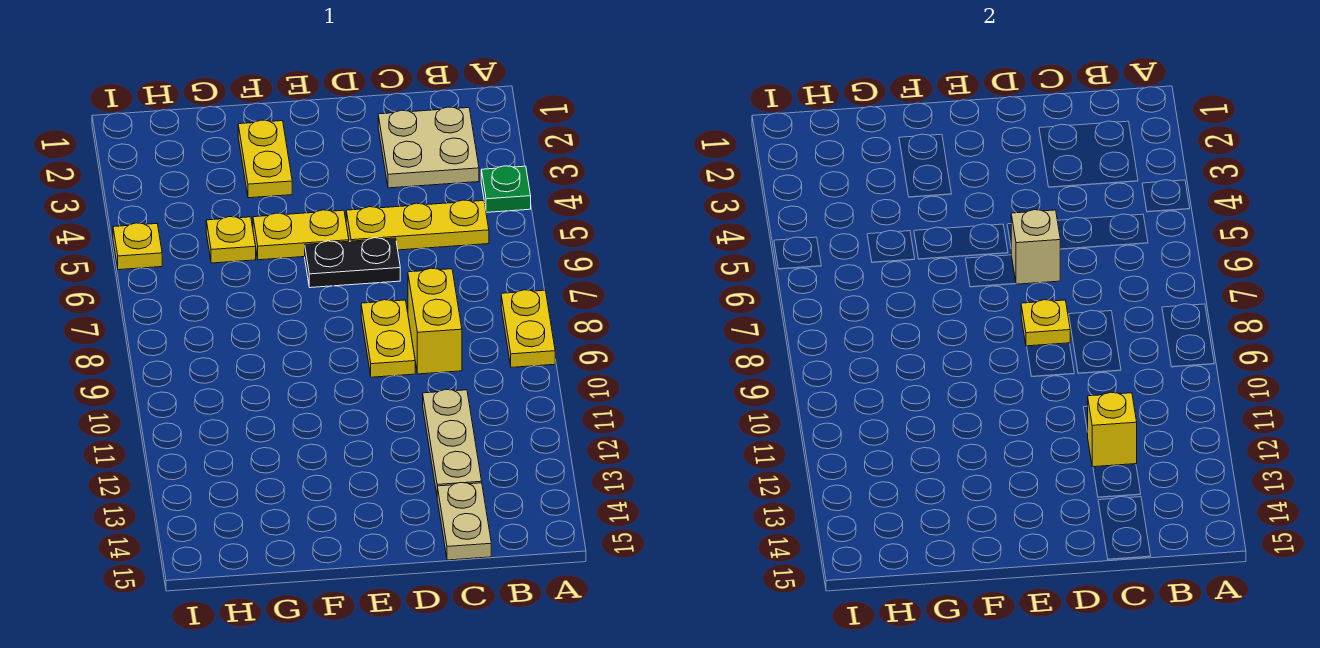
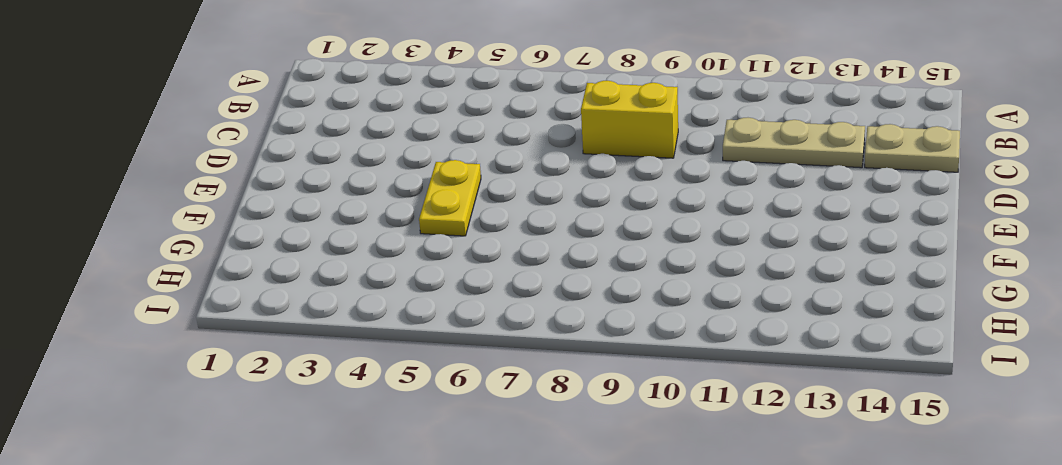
none -> green plate A4 level 1
none -> yellow plate A8:A9 level 1
none -> tan plate B2:C3 level 1

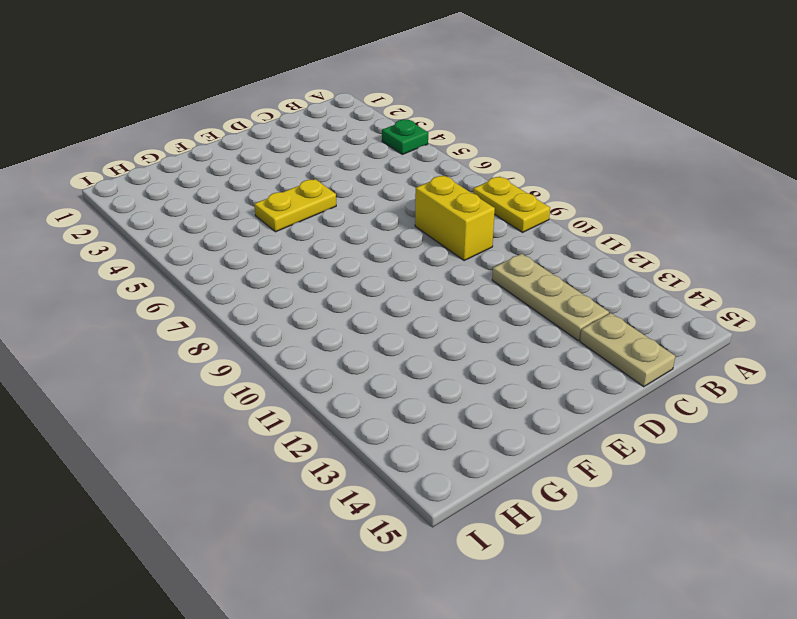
none -> tan plate B2:C3 level 1
none -> yellow plate B5:D5 level 1
none -> black plate D6:E6 level 1

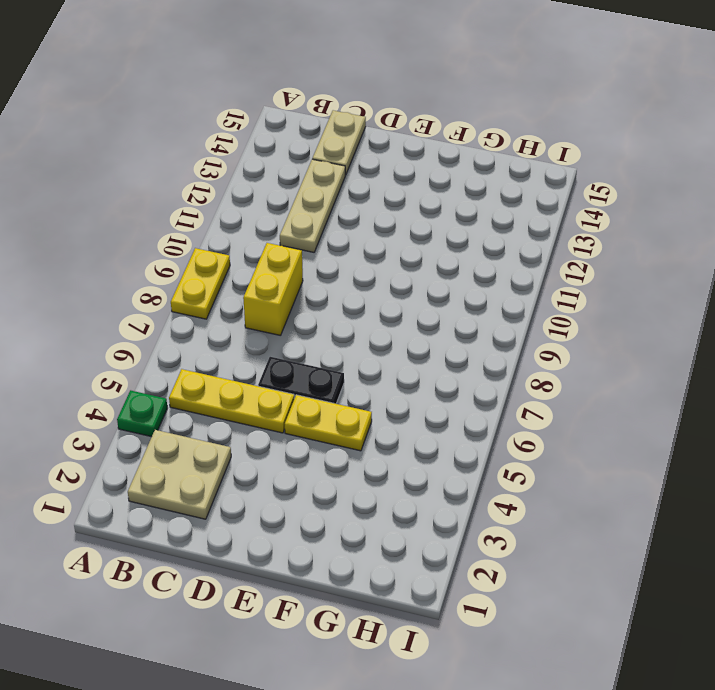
none -> yellow plate D8:D9 level 1
none -> yellow plate F2:F3 level 1
none -> yellow plate G5 level 1

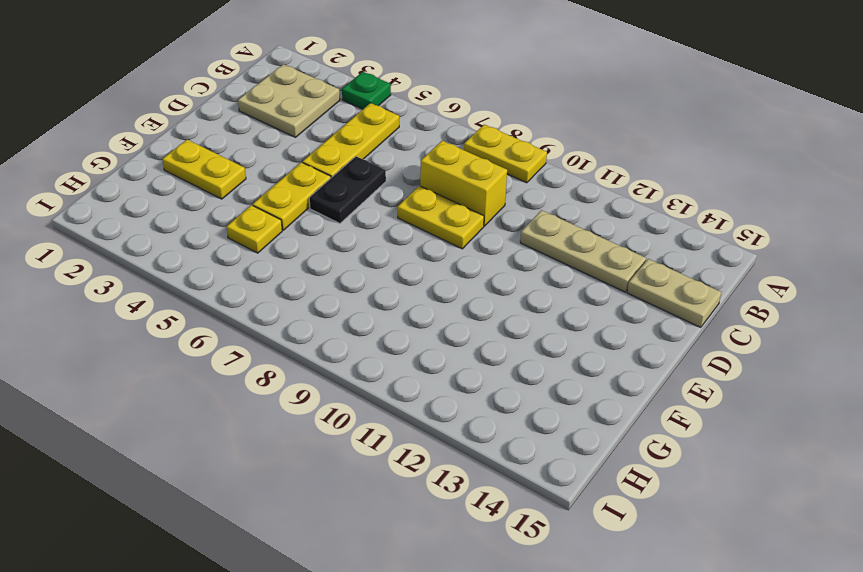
none -> yellow plate I5 level 1
none -> yellow brick C12 level 2
none -> tan brick D6 level 2

